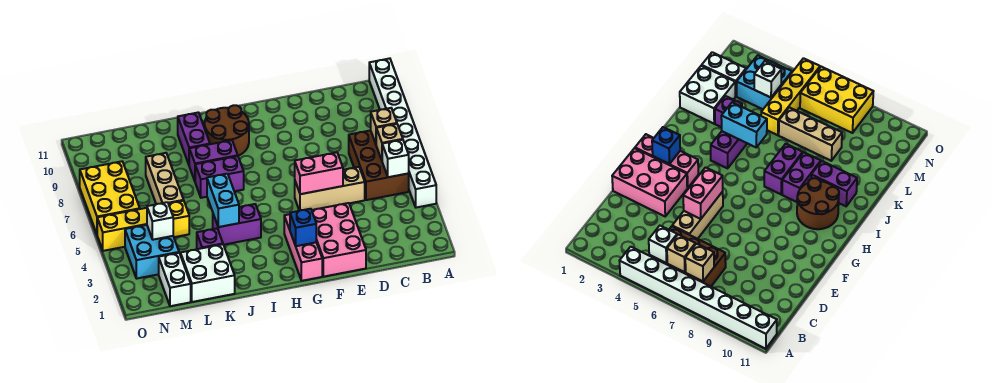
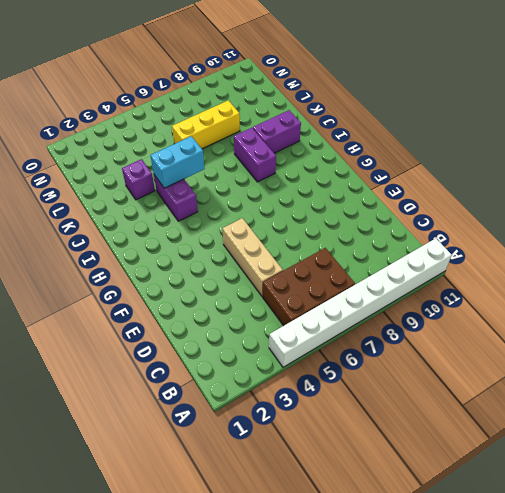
yellow brick L6:L8 level 1 -> tan brick L6:L8 level 1
none -> pink brick E1:F3 level 1
none -> pink brick G1:G3 level 1
none -> brown round brick H9:I10 level 1

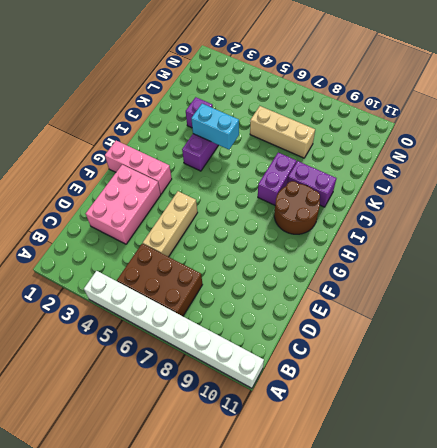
pink brick D2:F3 level 1 -> pink brick E1:F3 level 1
none -> purple brick I7:J7 level 1
none -> white brick K1:L2 level 1
none -> yellow brick L5:O5 level 1

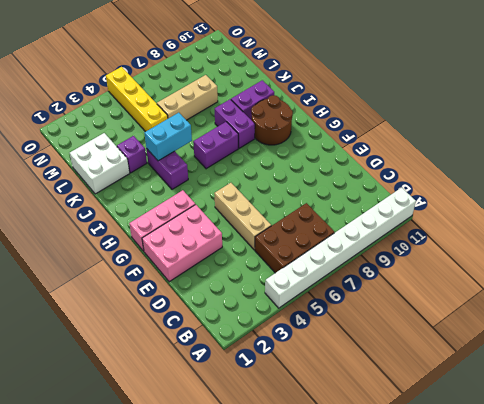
purple brick I6:I7 level 1 -> purple brick I7:J7 level 1
none -> white brick M1:M2 level 1
none -> cyan brick M3:N4 level 1
none -> yellow brick N6:O8 level 1

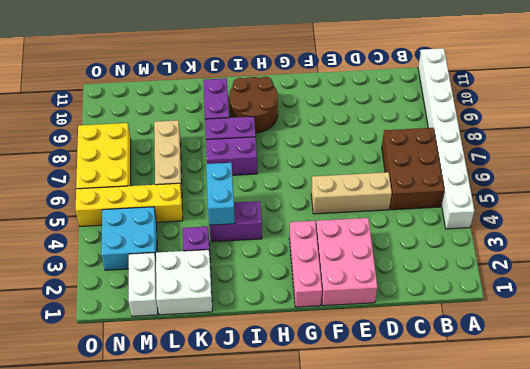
none -> white brick B5 level 2
none -> tan brick B6 level 2
none -> tan brick B7 level 2

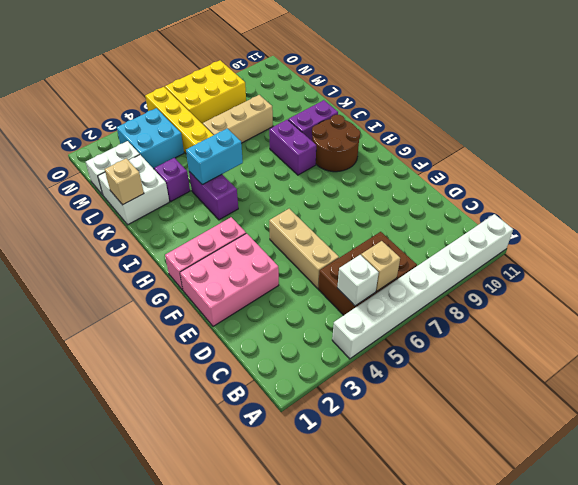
tan brick K1 level 2 -> tan brick B7 level 2
none -> purple brick I7:J7 level 1
none -> pink brick E5:F5 level 2
none -> blue brick G2 level 2

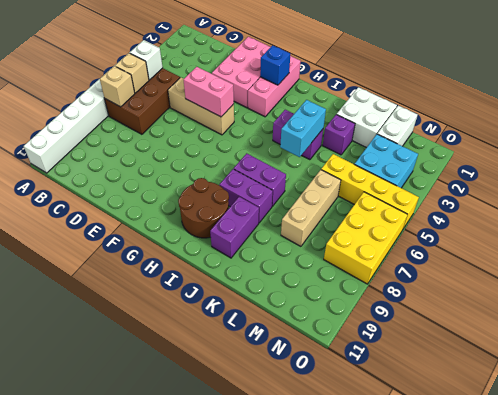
none -> white brick M4 level 2

